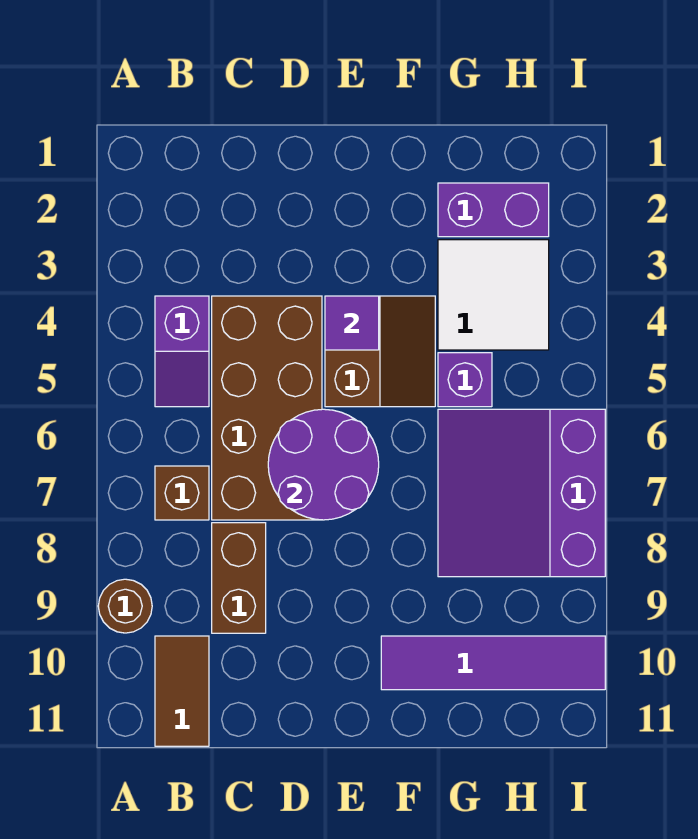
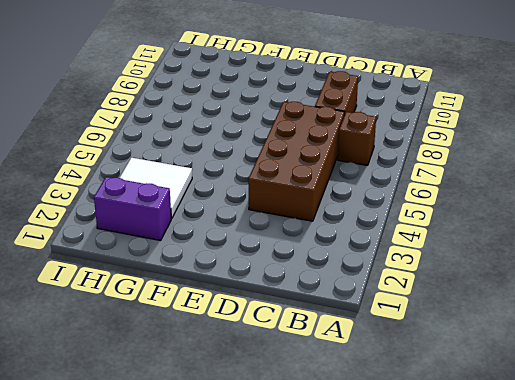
none -> brown round brick A9 level 1
none -> purple slope B4:B5 level 1 top 4
none -> brown tile B10:B11 level 1

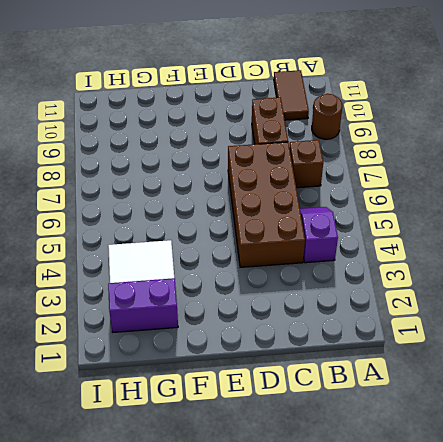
none -> brown slope E4:F5 level 1 top E
none -> purple tile F10:I10 level 1
none -> purple brick G5 level 1

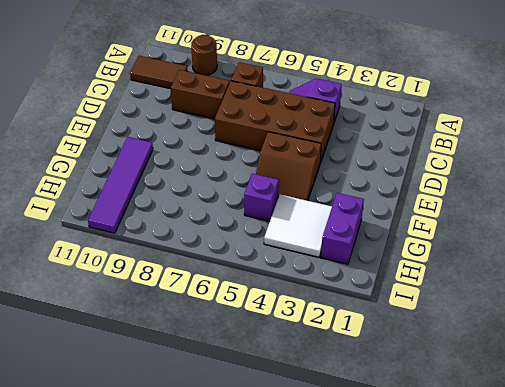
none -> purple slope G6:I8 level 1 top I
none -> purple round brick D6:E7 level 2
none -> purple tile E4 level 2

